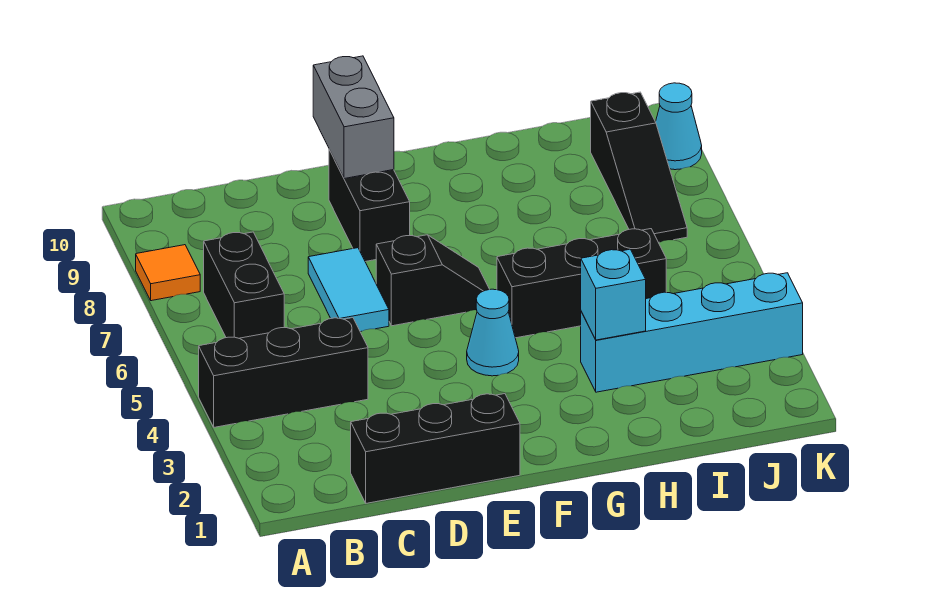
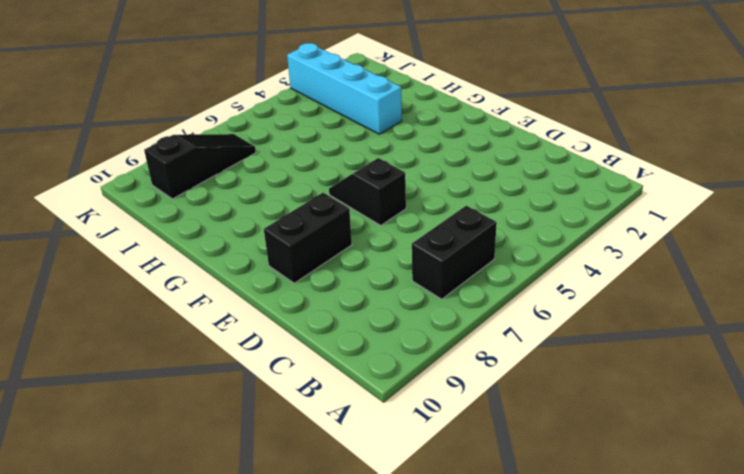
none -> black brick A4:C4 level 1
none -> orange tile A8 level 1
none -> black brick C1:E1 level 1

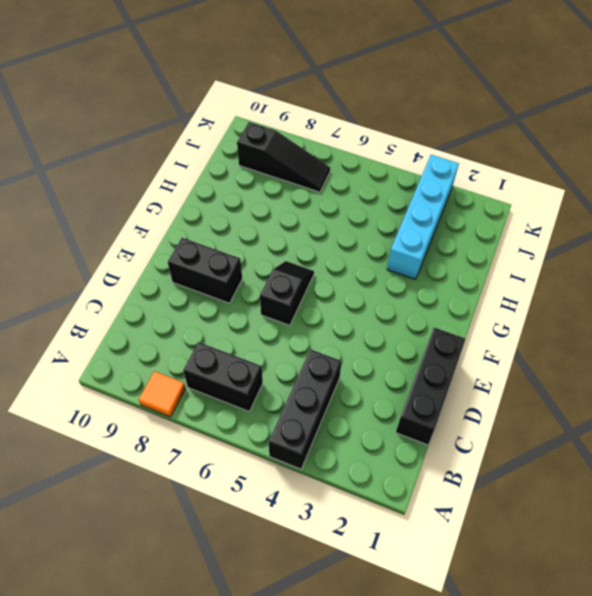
none -> cyan tile D6:D7 level 1
none -> cyan cone F4 level 1
none -> black brick G5:I5 level 1

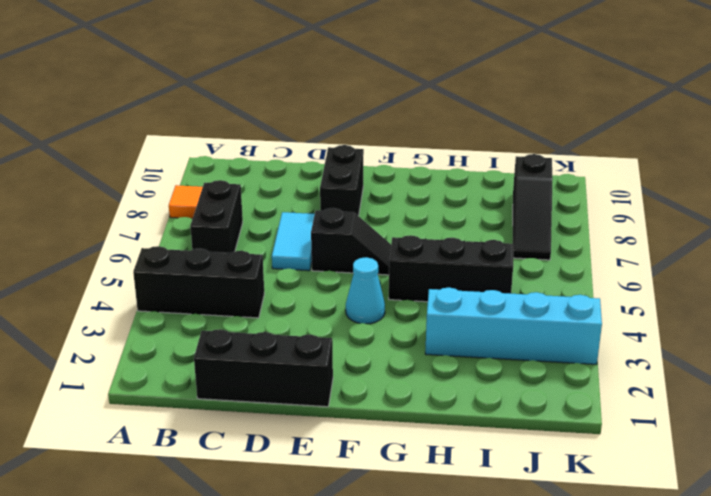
none -> cyan cone K9 level 1
none -> grey brick E9:E10 level 2
none -> cyan brick H3 level 2

